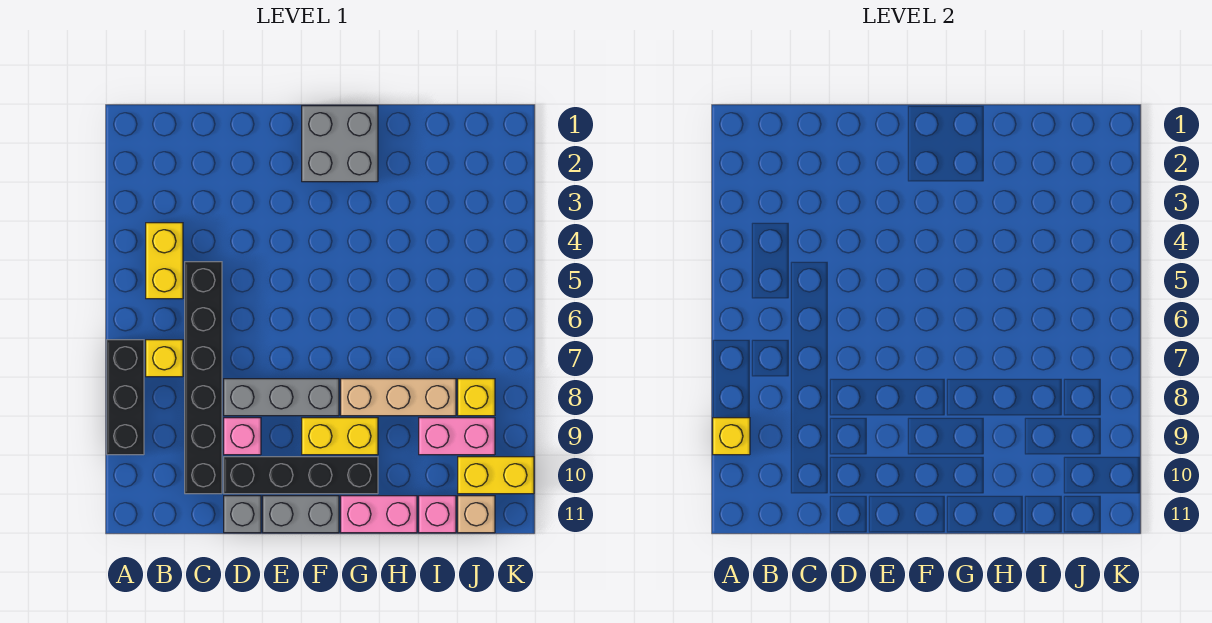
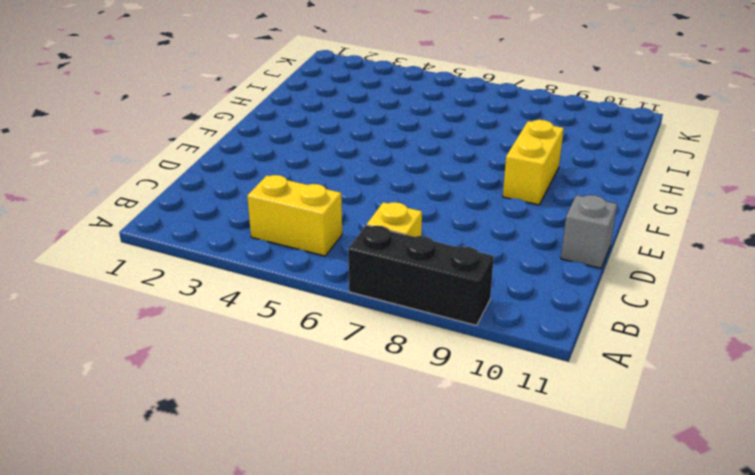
none -> black brick C5:C10 level 1
none -> grey brick D8:F8 level 1
none -> pink brick D9 level 1

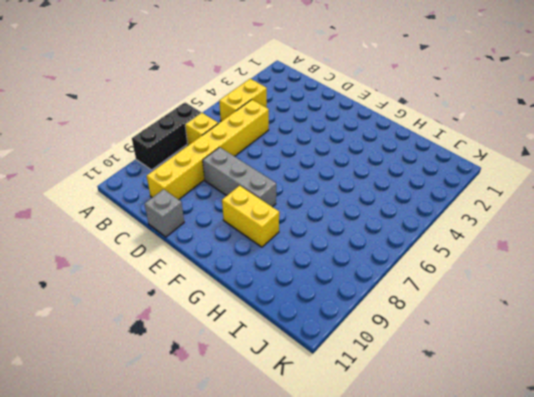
yellow brick C5:C10 level 1 -> black brick C5:C10 level 1
none -> pink brick D9 level 1
none -> black brick D10:G10 level 1
none -> grey brick E11:F11 level 1

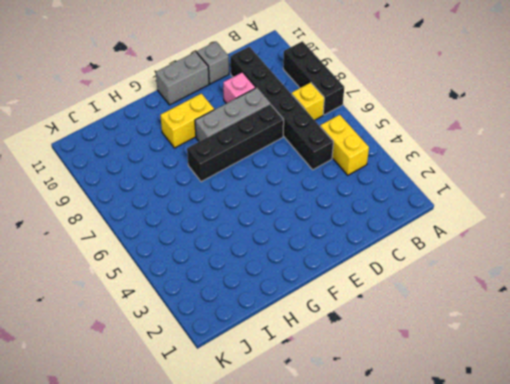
black brick D7:G7 level 1 -> black brick D10:G10 level 1
none -> grey brick F1:G2 level 1
none -> tan brick G8:I8 level 1
none -> pink brick G11:H11 level 1

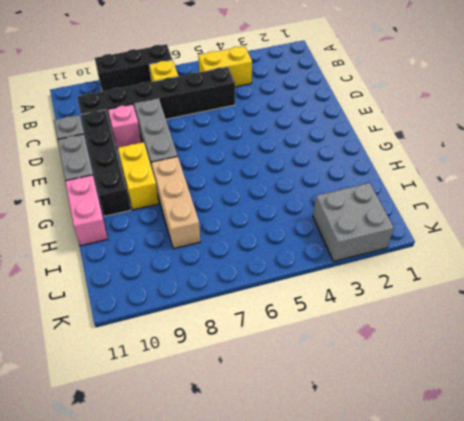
grey brick J2:K3 level 1 -> grey brick F1:G2 level 1
none -> pink brick I9:J9 level 1
none -> pink brick I11 level 1
none -> yellow brick J8 level 1

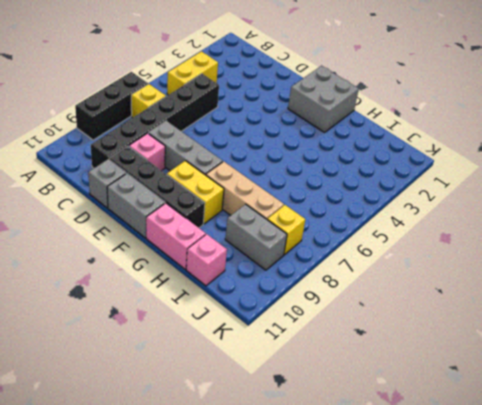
grey brick I9:J9 level 1 -> pink brick I9:J9 level 1
none -> yellow brick J10:K10 level 1
none -> tan brick J11 level 1
none -> yellow brick A9 level 2

